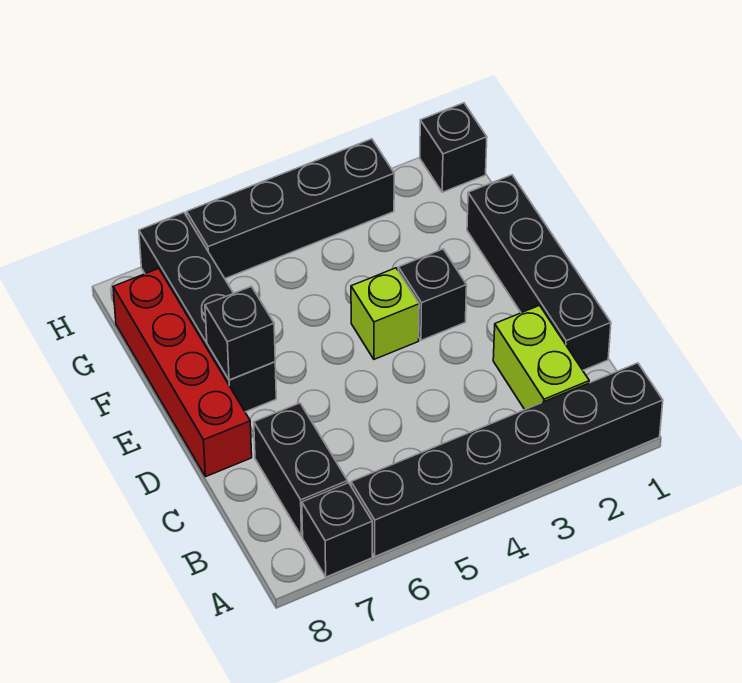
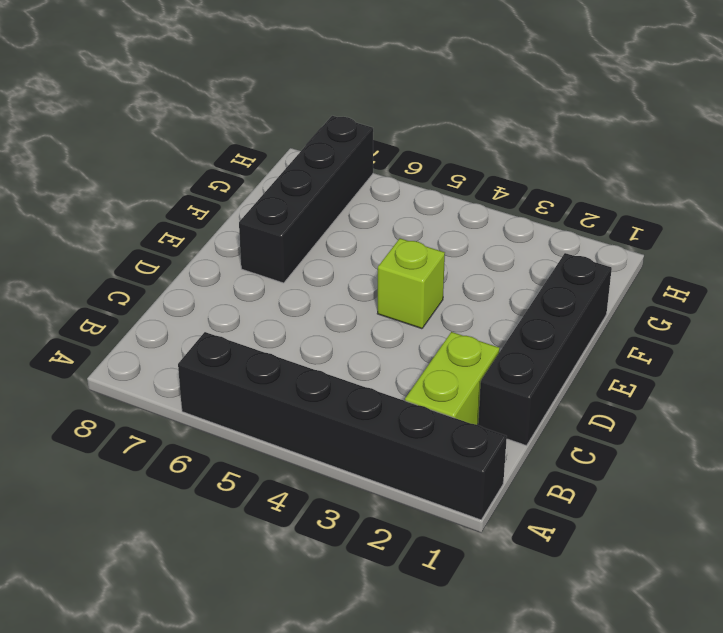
none -> black brick A7 level 1
none -> black brick B7:C7 level 1
none -> red brick D8:G8 level 1

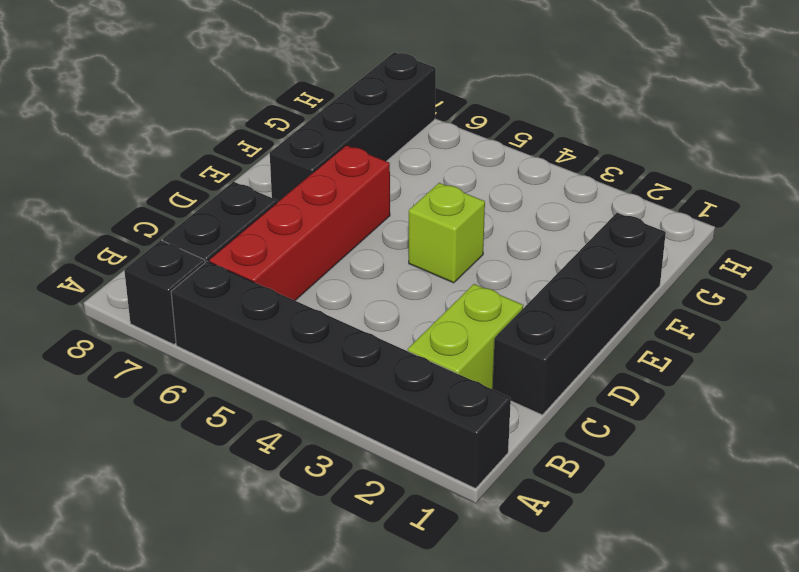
red brick B6:E6 level 1 -> red brick D8:G8 level 1
none -> black brick E3 level 1
none -> black brick H1 level 1
none -> black brick H3:H6 level 1

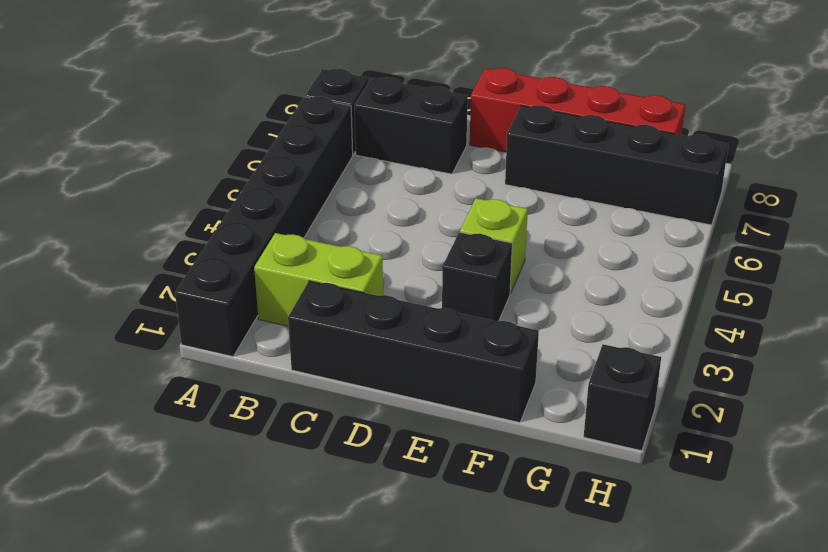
none -> black brick H3:H6 level 1
none -> black brick E7 level 2

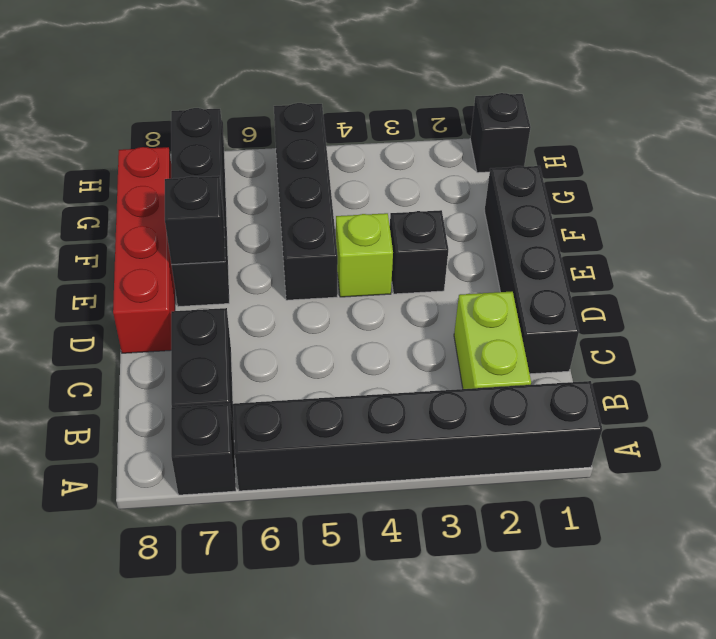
black brick E5:H5 level 1 -> black brick H3:H6 level 1

